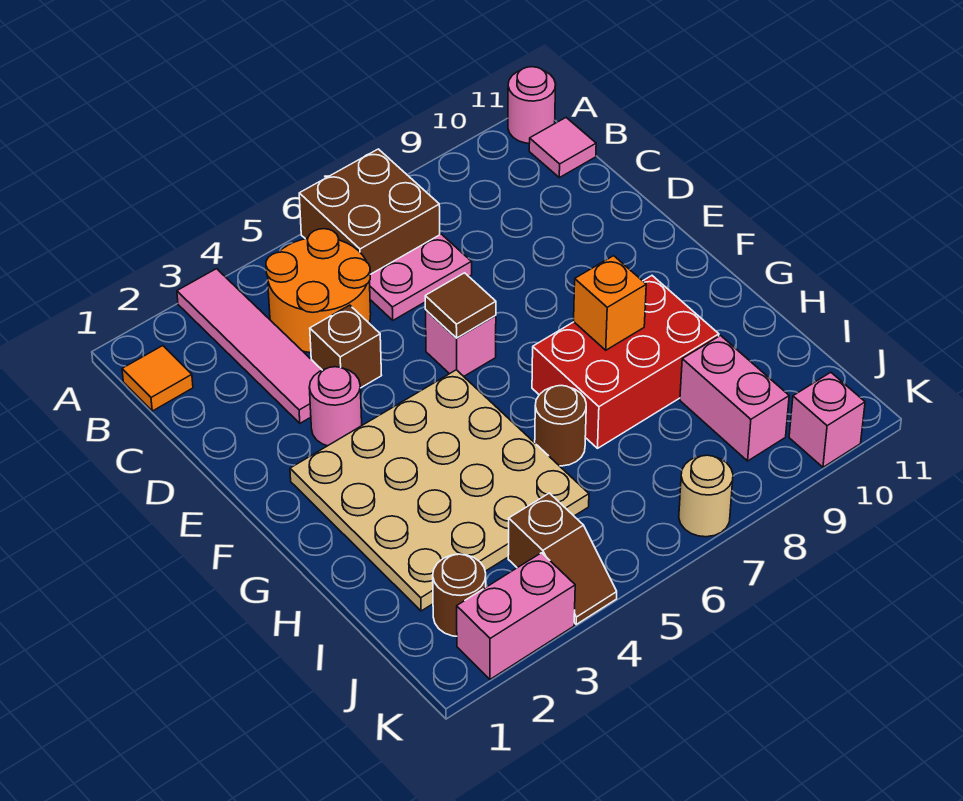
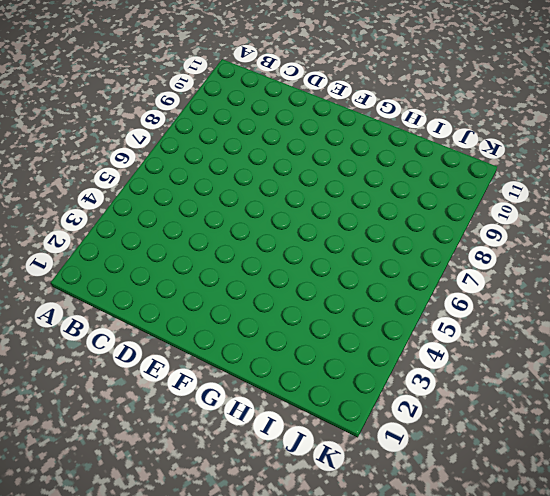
none -> pink tile A3:D3 level 1
none -> brown brick A6:B7 level 1
none -> pink round brick A11 level 1

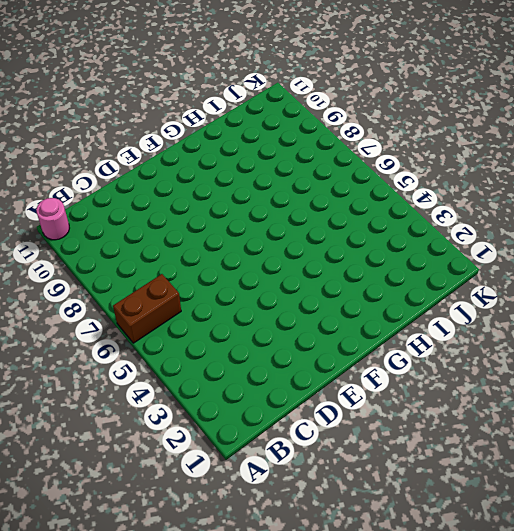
brown brick A6:B6 level 1 -> brown brick A6:B7 level 1
none -> pink tile A3:D3 level 1
none -> orange tile B1 level 1
none -> orange round brick B4:C5 level 1

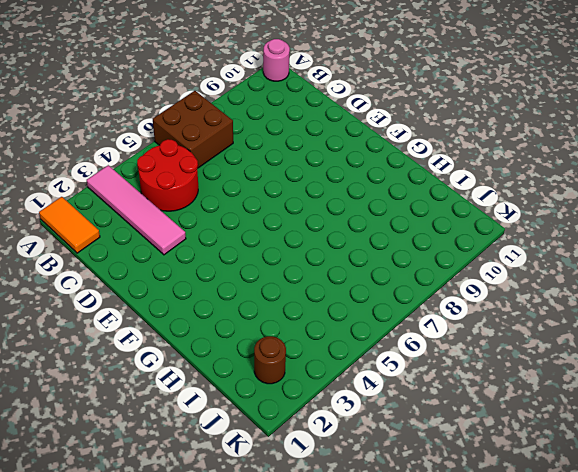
orange tile A1:B1 level 1 -> orange tile B1 level 1
red round brick B4:C5 level 1 -> orange round brick B4:C5 level 1
none -> pink tile B11 level 1
none -> pink plate C6:C7 level 1
none -> brown brick D4 level 1

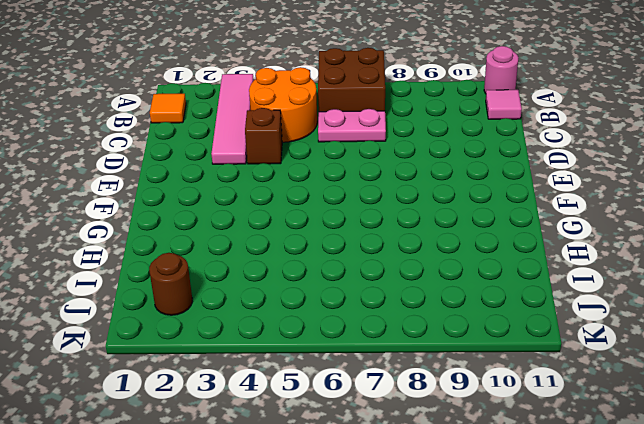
none -> pink round brick E3 level 1
none -> pink brick E6 level 1
none -> tan plate F2:I5 level 1

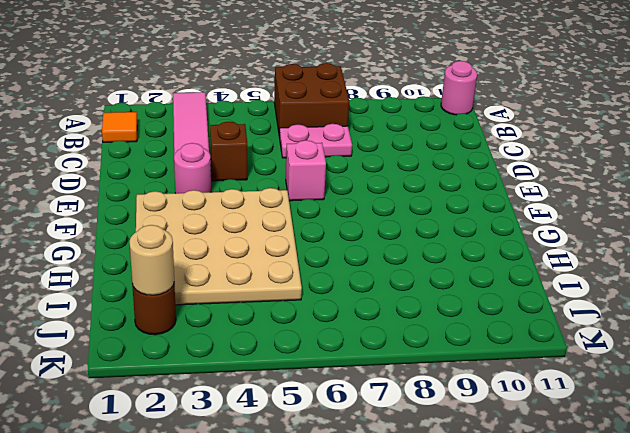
tan round brick J2 level 2 -> tan round brick K7 level 1
none -> orange round brick B4:C5 level 1
none -> pink tile B11 level 1
none -> red brick G7:H9 level 1

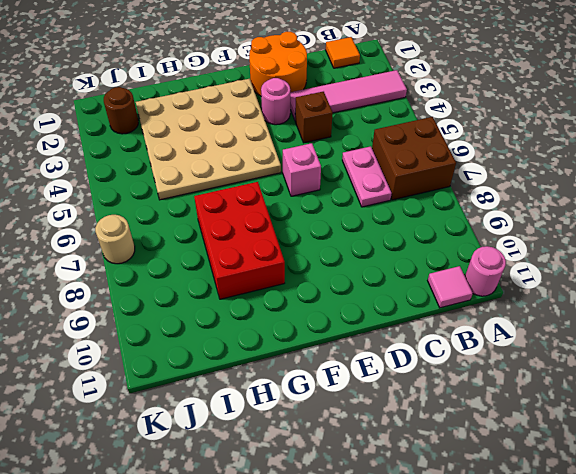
orange round brick D1:E2 level 1 -> orange round brick B4:C5 level 1
none -> brown round brick H6 level 1
none -> pink brick I9:J9 level 1
none -> brown slope J4:K4 level 1 top J

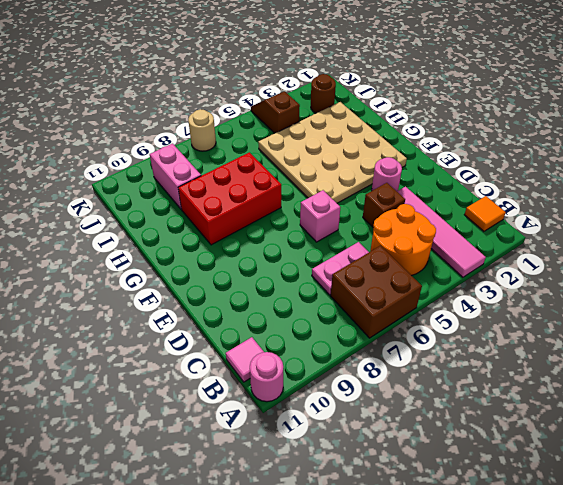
none -> brown round brick H6 level 1
none -> pink brick K2:K3 level 1
none -> pink brick K10 level 1

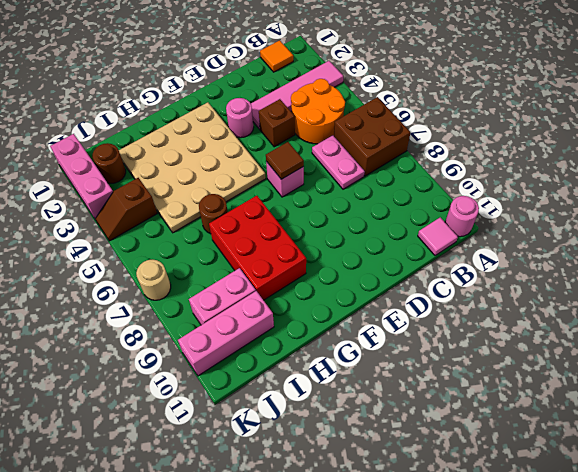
pink brick I10:K10 level 1 -> pink brick K10 level 1
pink brick K1:K3 level 1 -> pink brick K2:K3 level 1
none -> orange brick G8 level 2

